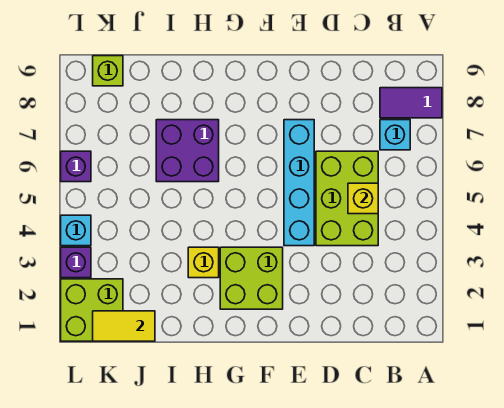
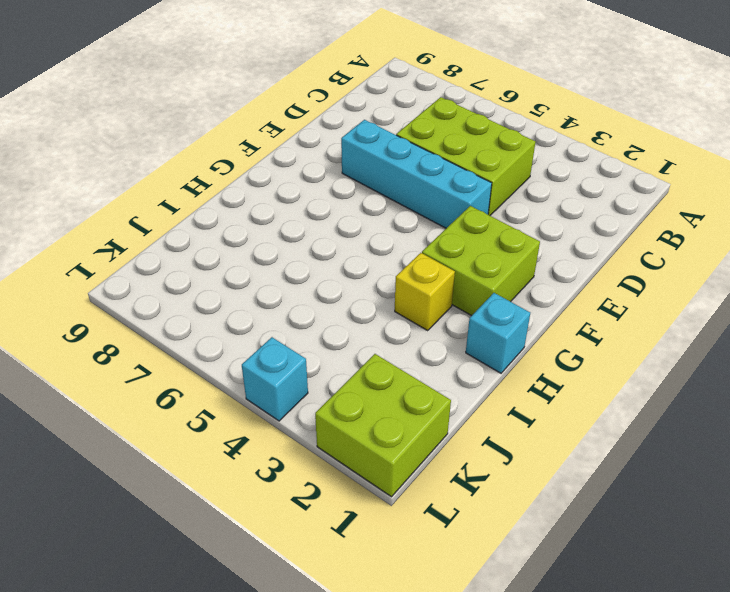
cyan brick H1 level 1 -> cyan brick B7 level 1
none -> purple tile A8:B8 level 1
none -> purple brick H6:I7 level 1
none -> lime brick K9 level 1

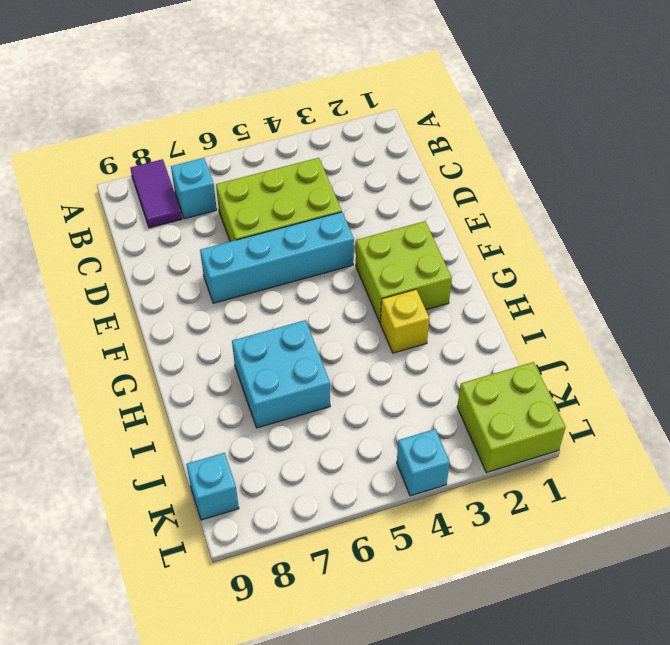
cyan brick H6:I7 level 1 -> purple brick H6:I7 level 1
cyan brick K9 level 1 -> lime brick K9 level 1
none -> purple brick L3 level 1
none -> purple brick L6 level 1
none -> yellow brick C5 level 2

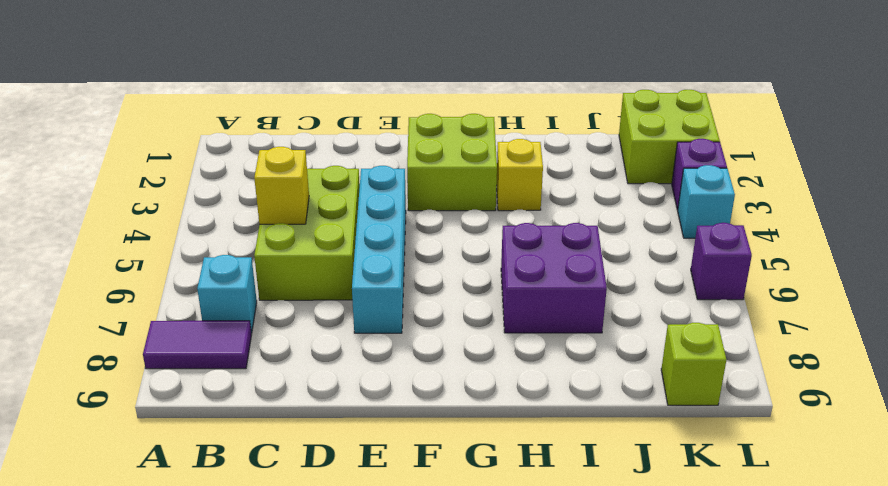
none -> yellow tile J1:K1 level 2

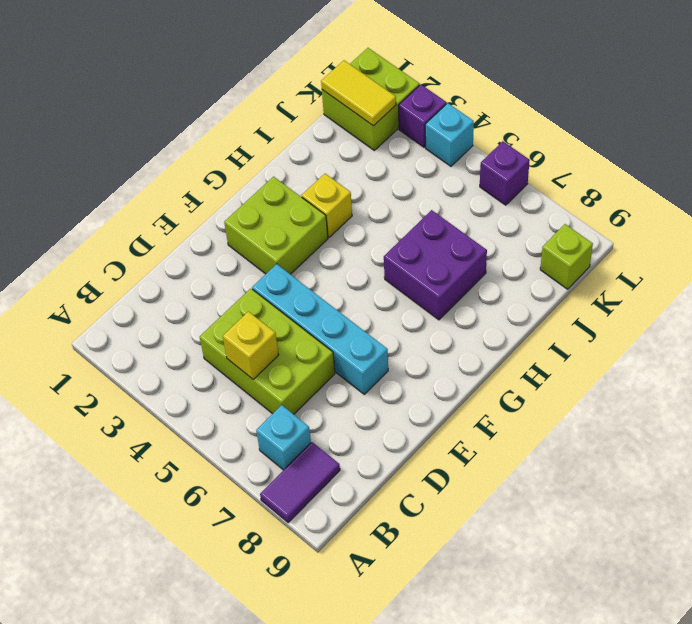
yellow tile K1:K2 level 2 -> yellow tile J1:K1 level 2

